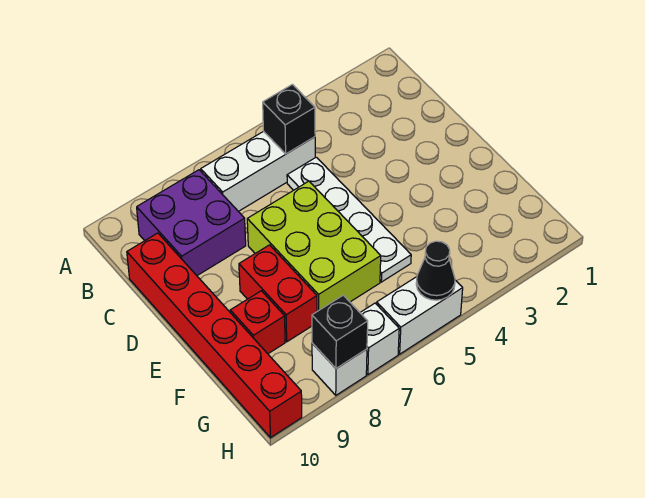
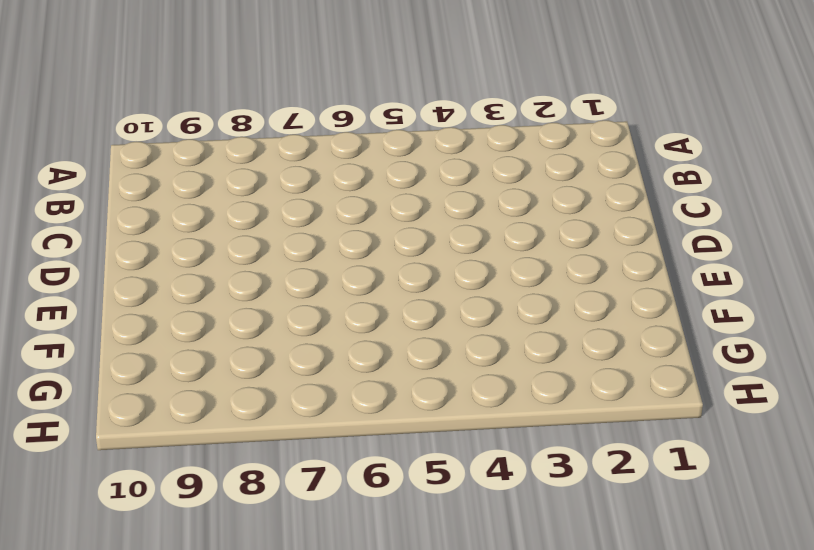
none -> white brick B5:B7 level 1
none -> purple brick B8:C9 level 1
none -> white plate C5:F5 level 1

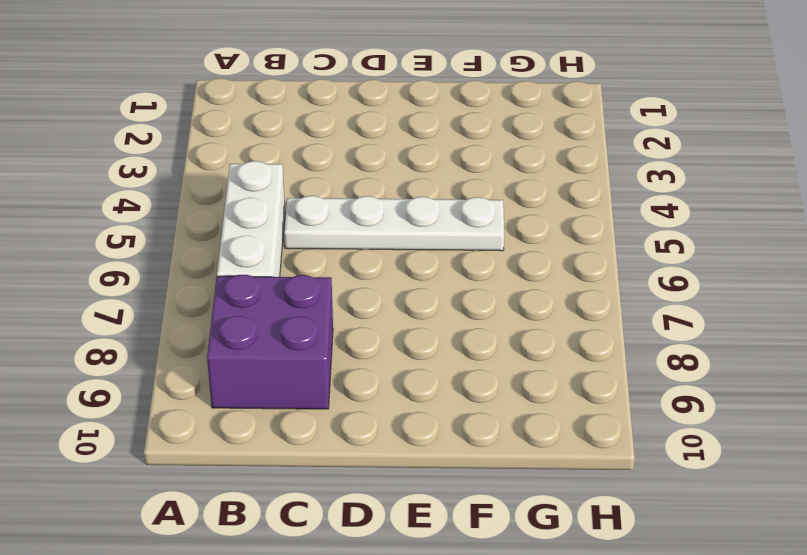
none -> red brick C10:H10 level 1
none -> lime brick D6:F7 level 1
none -> red brick E8:F8 level 1

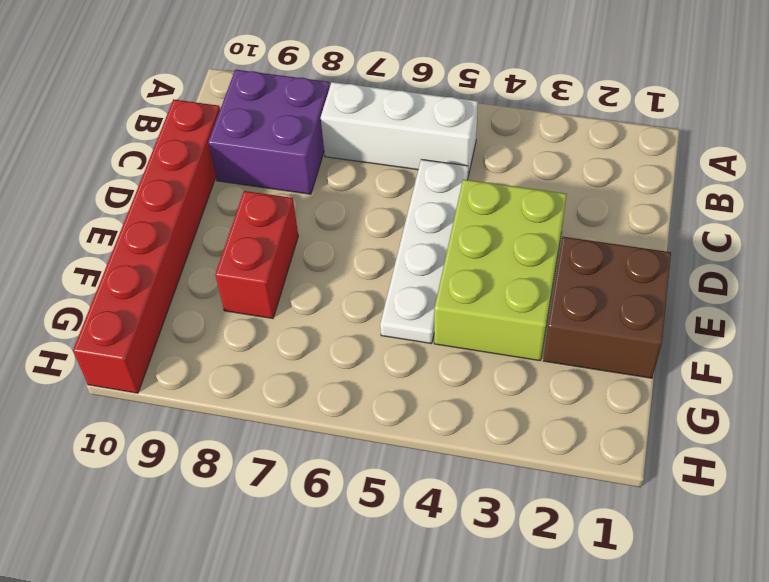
lime brick D3:F4 level 1 -> lime brick D6:F7 level 1
brown brick E1:F2 level 1 -> none
none -> red brick F9 level 1
none -> white brick H5:H6 level 1
none -> white brick H7 level 1

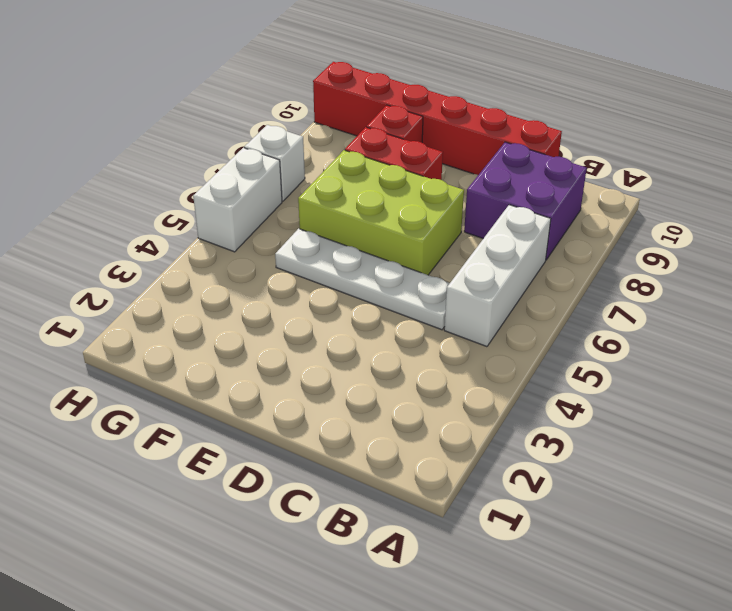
none -> white brick H8 level 1
none -> black brick B5 level 2
none -> black cone H5 level 2

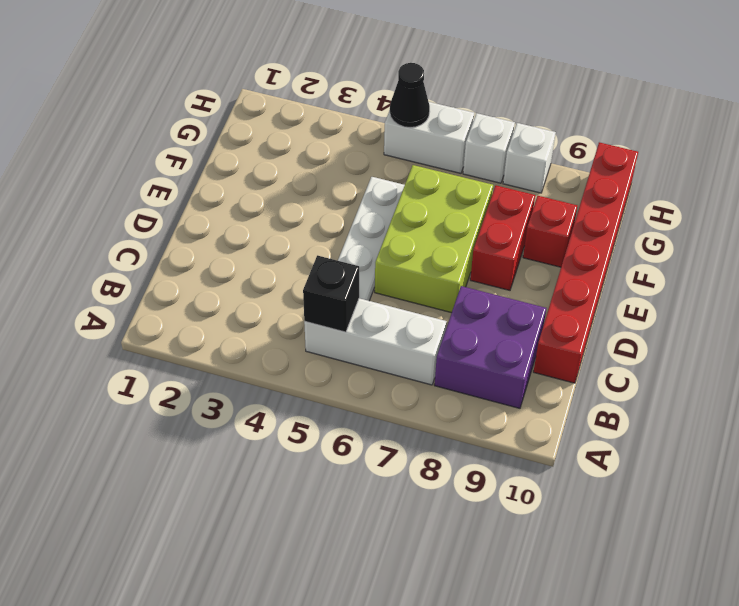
none -> black brick H8 level 2

